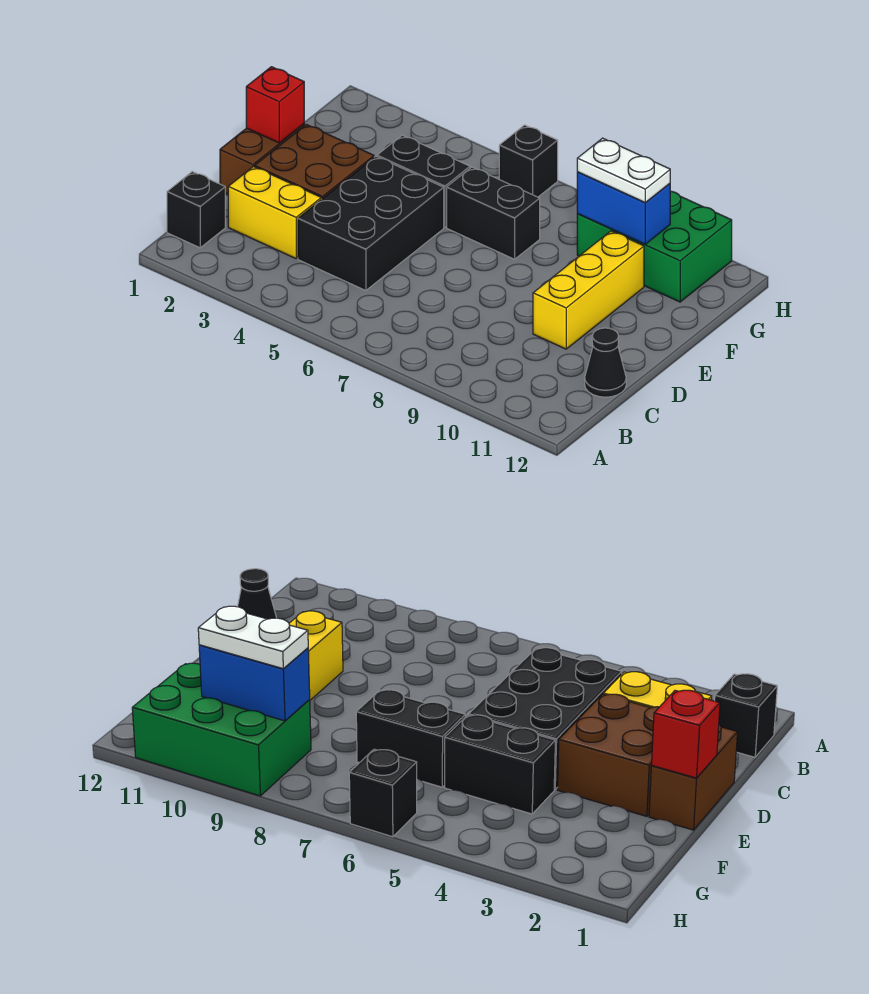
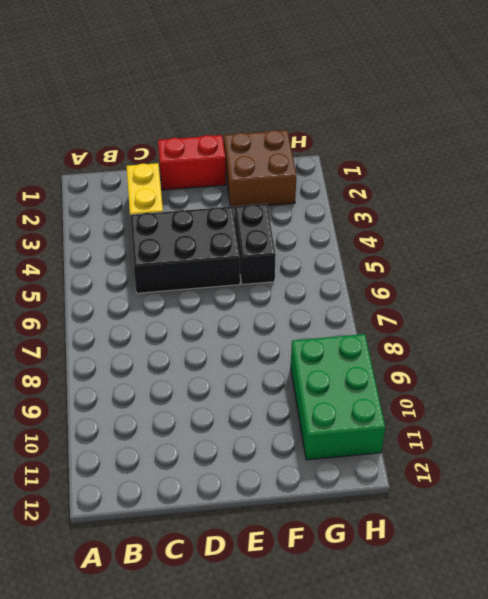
red brick D1:E1 level 1 -> brown brick D1:E1 level 1
brown brick F1:G2 level 1 -> brown brick D2:E3 level 1
none -> black brick B1 level 1
none -> black cone C12 level 1
none -> yellow brick D10:F10 level 1

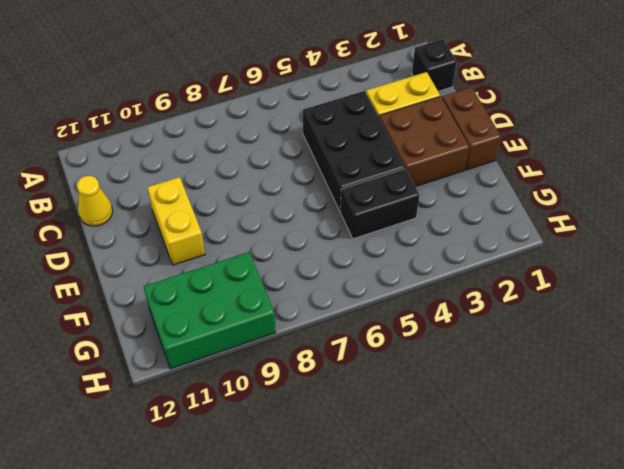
yellow cone C12 level 1 -> black cone C12 level 1
yellow brick D10:E10 level 1 -> yellow brick D10:F10 level 1
none -> black brick F6:F7 level 1
none -> black brick H6 level 1
none -> red brick E1 level 2

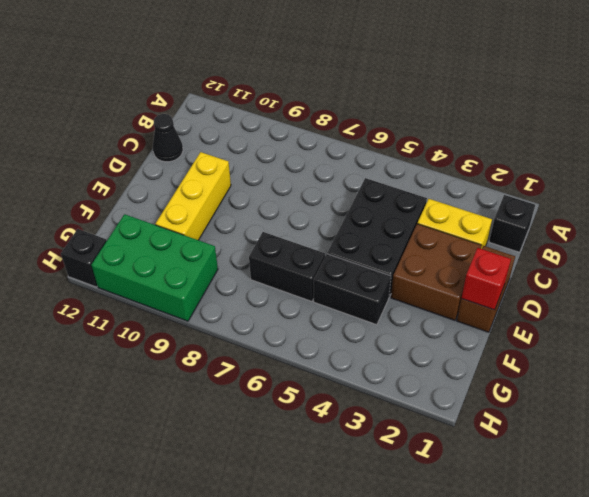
black brick H12 level 1 -> black brick H6 level 1
none -> blue brick G9:G10 level 2
none -> white plate G9:G10 level 3

